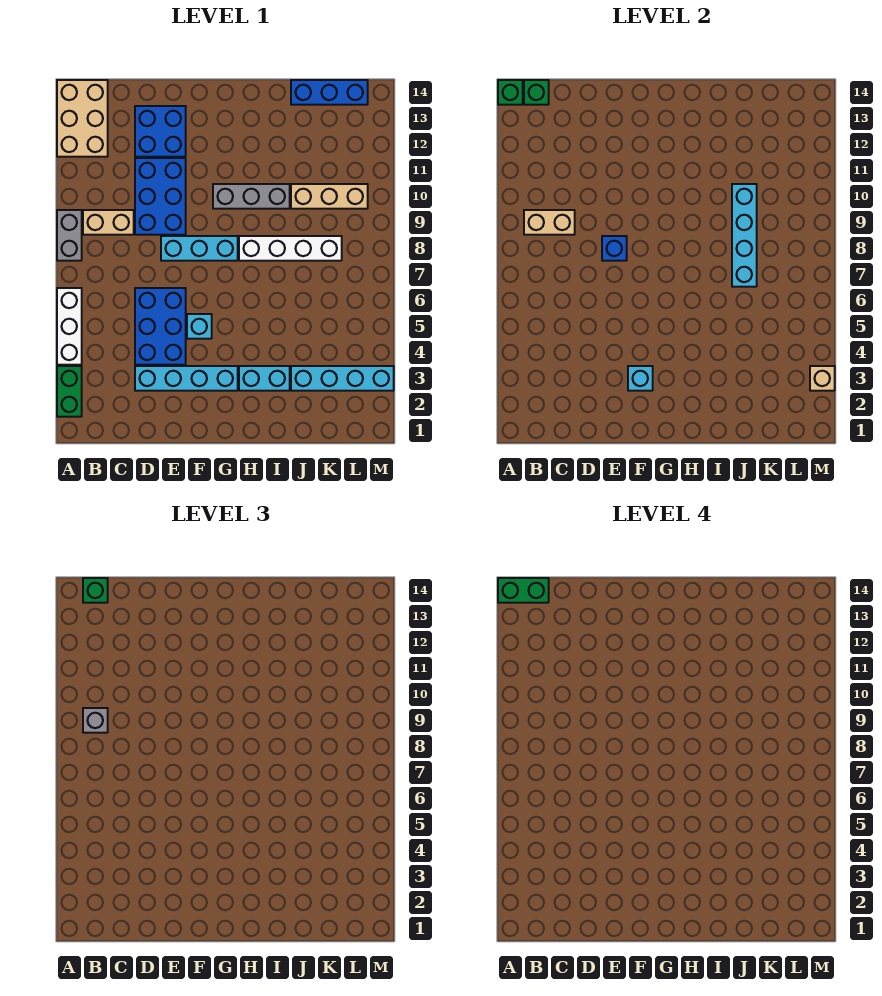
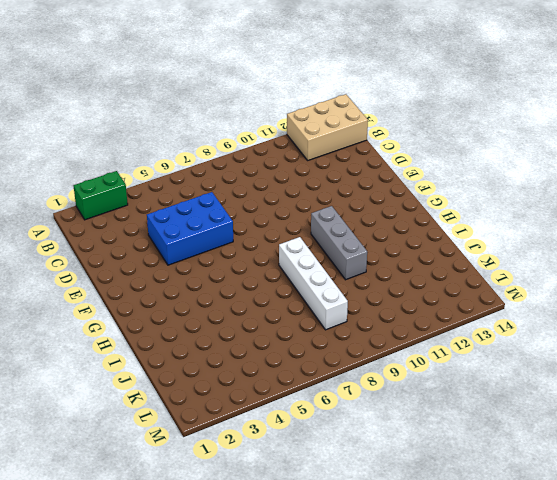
none -> white brick A4:A6 level 1
none -> grey brick A8:A9 level 1
none -> tan brick B9:C9 level 1

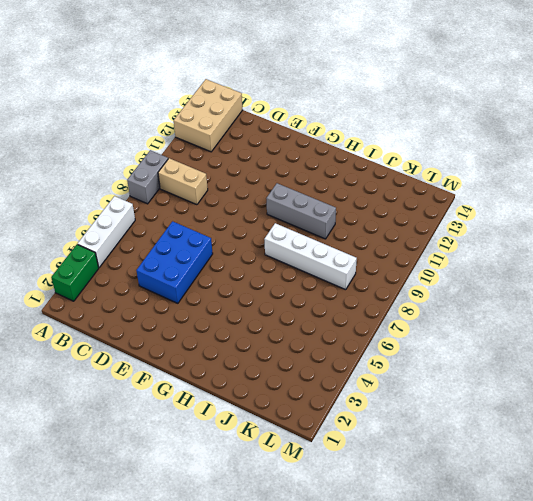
none -> cyan brick D3:G3 level 1
none -> blue brick D9:E11 level 1
none -> blue brick D12:E13 level 1

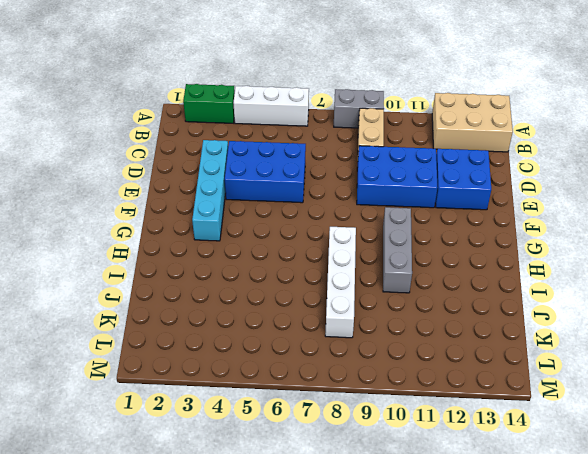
none -> cyan brick E8:G8 level 1
none -> cyan brick F5 level 1
none -> cyan brick H3:I3 level 1

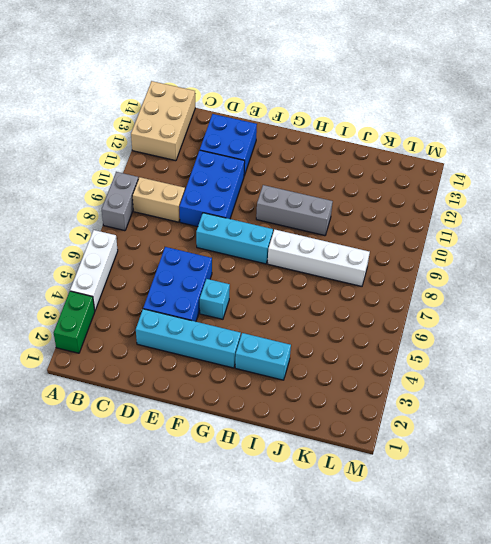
none -> cyan brick J3:M3 level 1
none -> tan brick J10:L10 level 1
none -> blue brick J14:L14 level 1

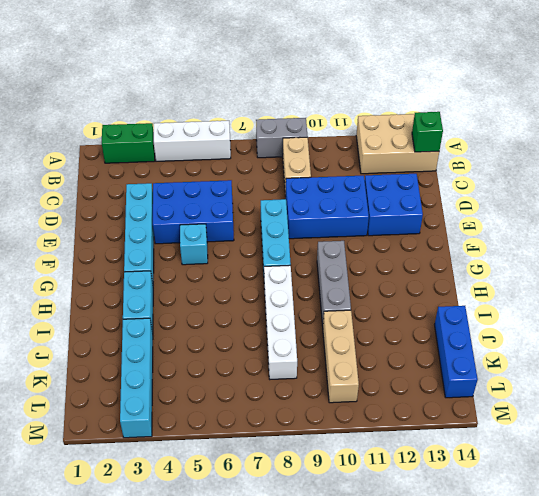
none -> green brick A14 level 2
none -> tan brick B9:C9 level 2
none -> blue brick E8 level 2

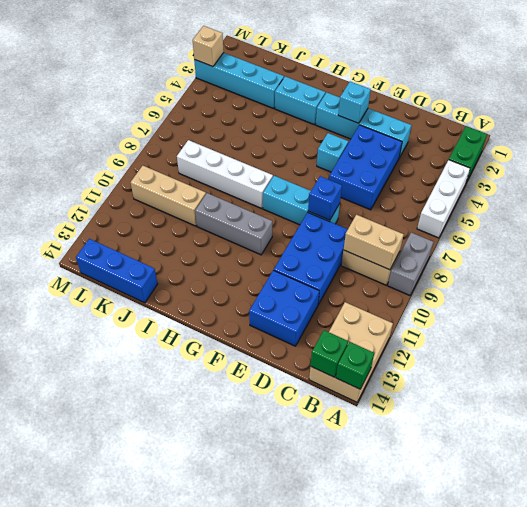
none -> cyan brick J7:J10 level 2
none -> grey brick B9 level 3
none -> green brick B14 level 3

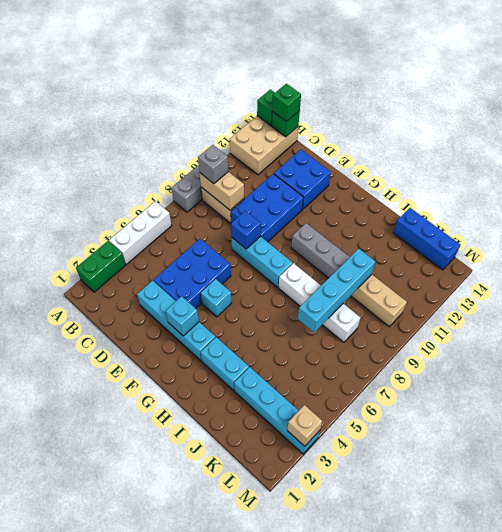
none -> green brick A14:B14 level 4

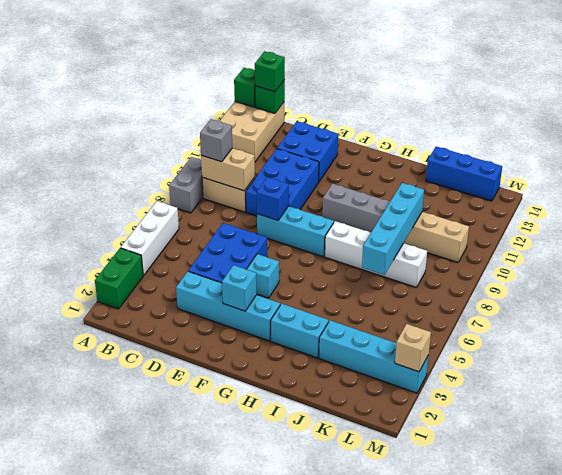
none -> green brick A14:B14 level 4

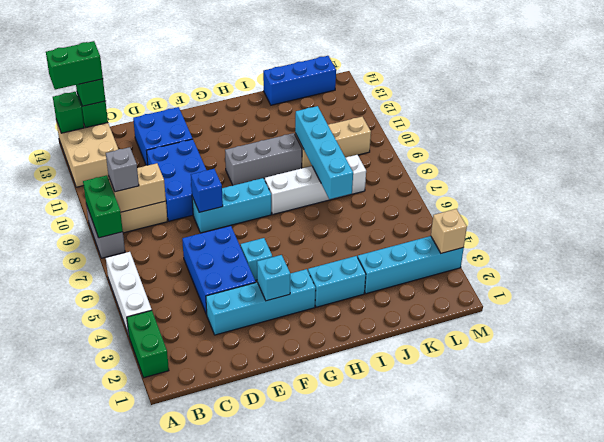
green brick A8:A9 level 2 -> none

